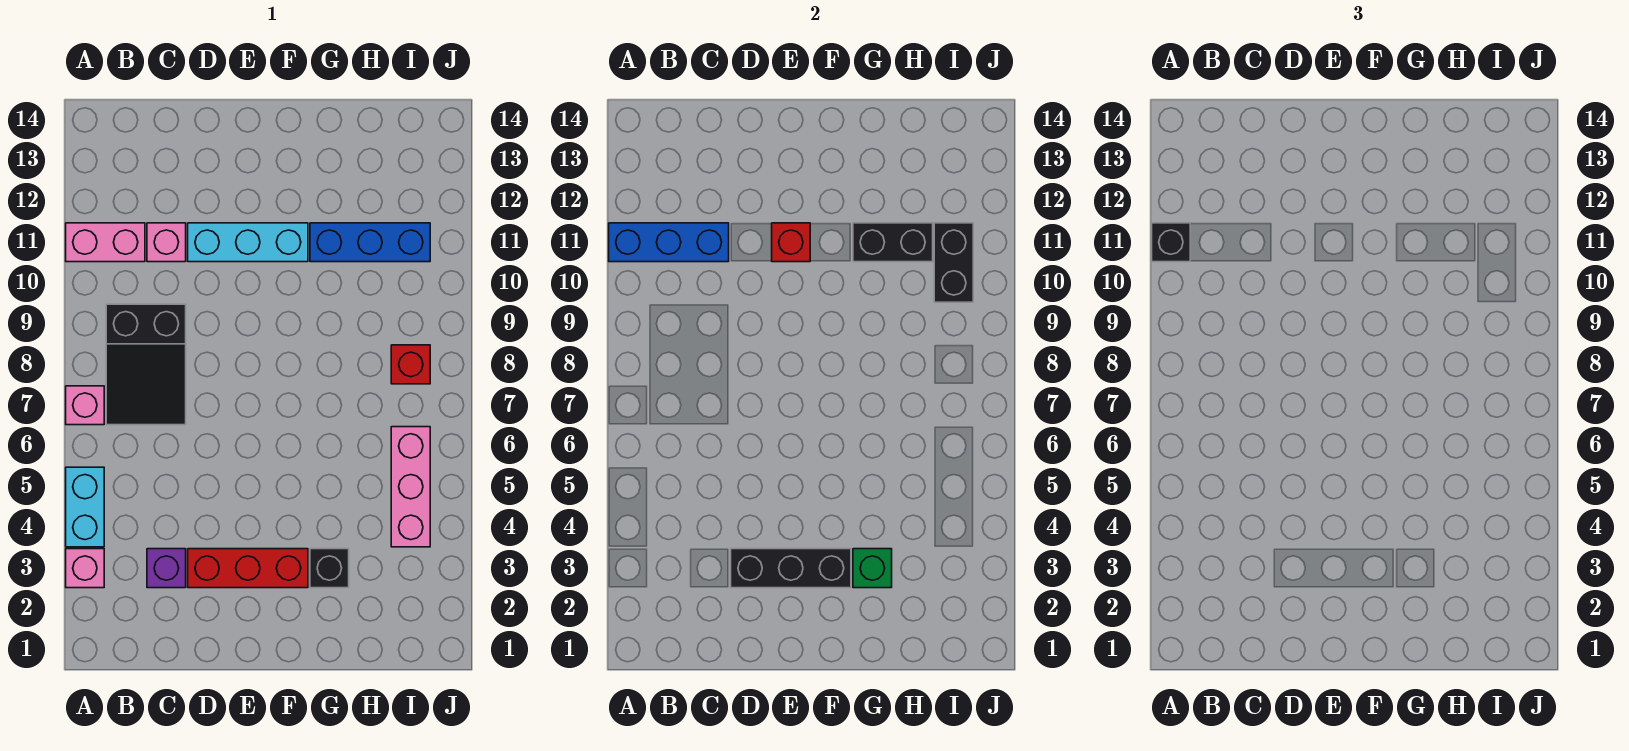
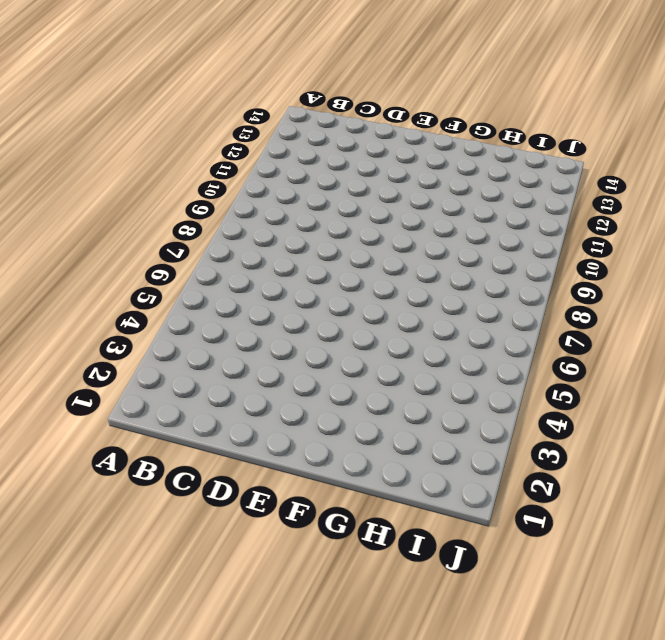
none -> pink brick A3 level 1
none -> cyan brick A4:A5 level 1
none -> pink brick A7 level 1

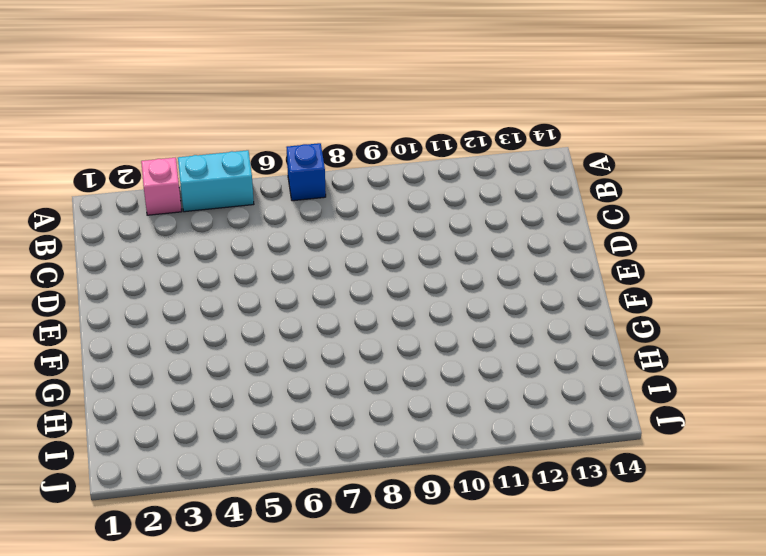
blue brick A7 level 1 -> pink brick A7 level 1
none -> pink brick A11:B11 level 1
none -> black slope B7:C9 level 1 top 9
none -> purple brick C3 level 1

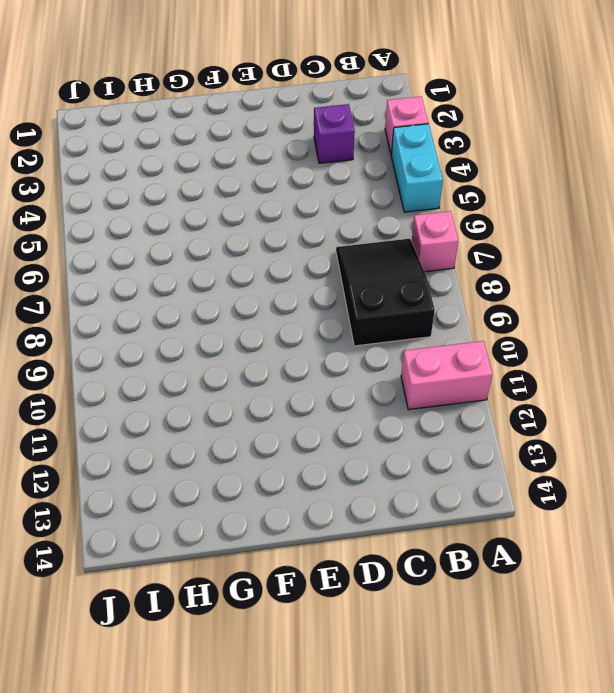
none -> pink brick C11 level 1
none -> red brick D3:F3 level 1
none -> cyan brick D11:F11 level 1

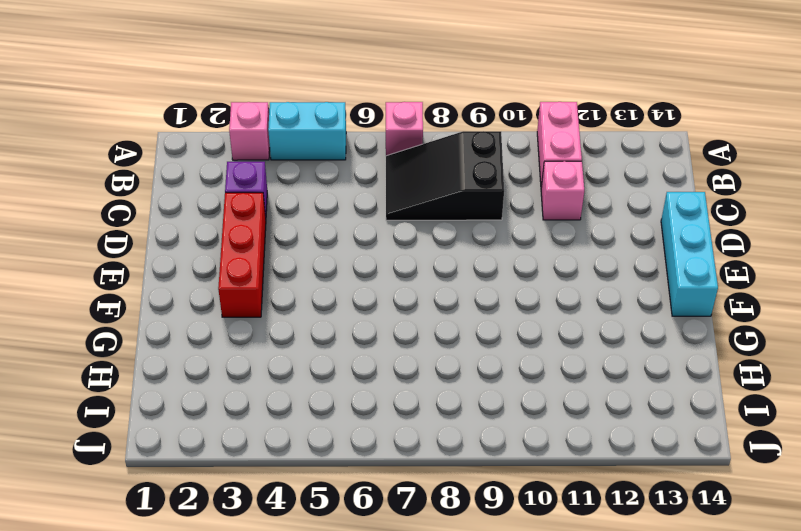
cyan brick D14:F14 level 1 -> cyan brick D11:F11 level 1
none -> black brick G3 level 1
none -> blue brick G11:I11 level 1
none -> pink brick I4:I6 level 1

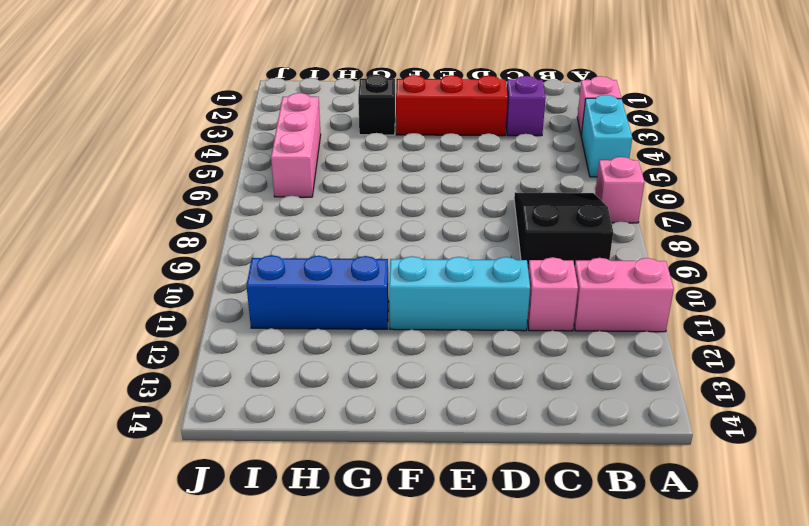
none -> red brick I8 level 1
none -> blue brick A11:C11 level 2
none -> black brick D3:F3 level 2

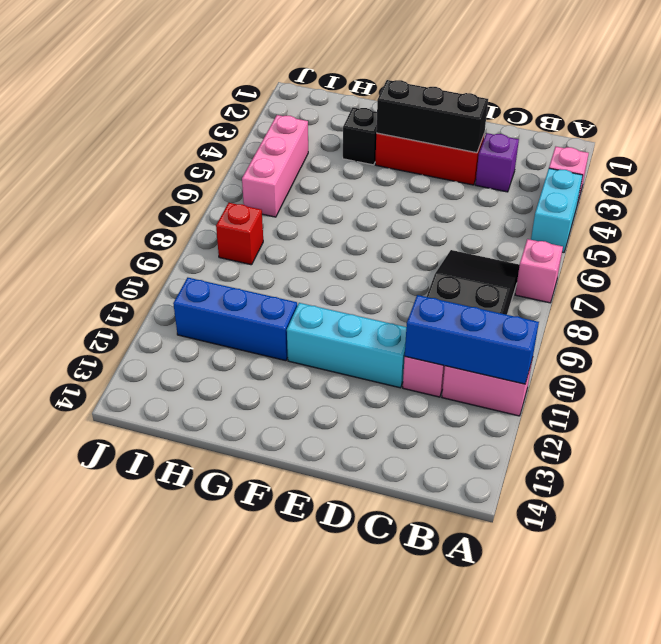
none -> red brick E11 level 2
none -> green brick G3 level 2
none -> black brick G11:H11 level 2

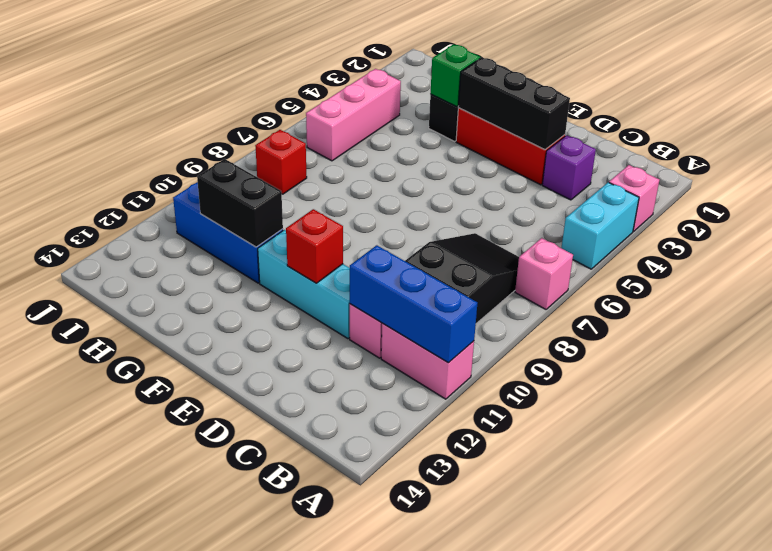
none -> black brick I10:I11 level 2
none -> black brick A11 level 3

